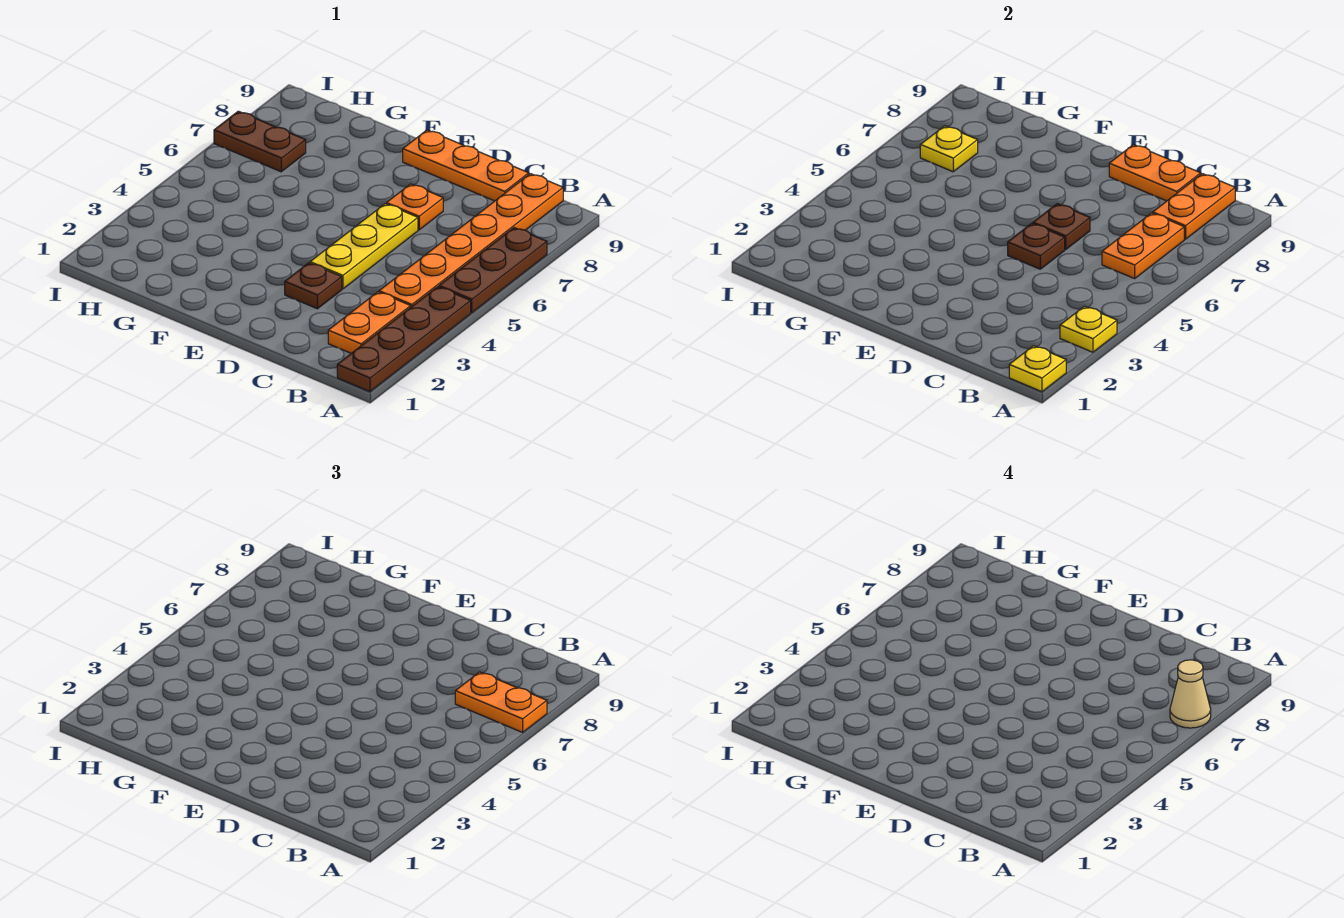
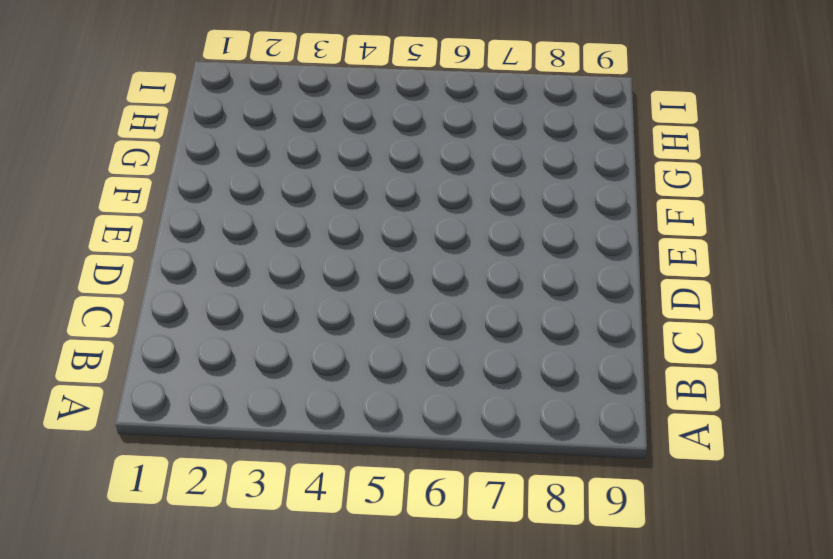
none -> brown plate A1:A4 level 1
none -> brown plate A5:A7 level 1
none -> orange plate B2:B3 level 1

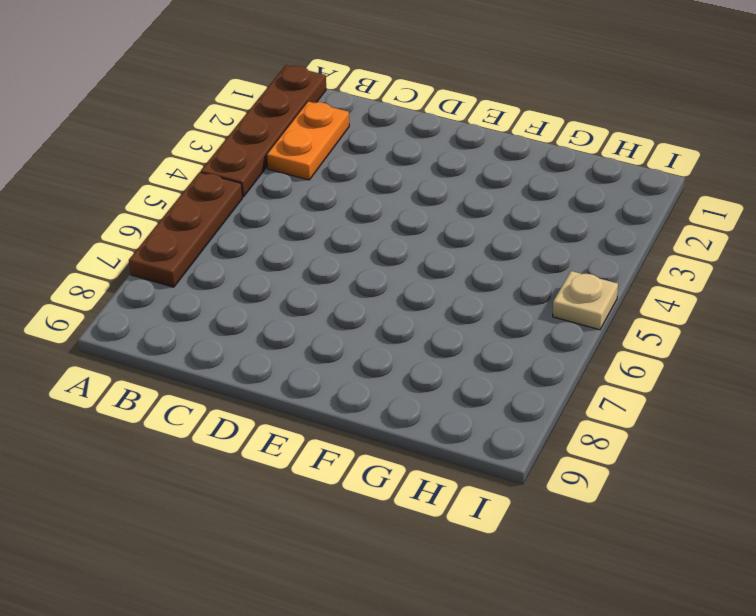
tan plate I5 level 1 -> none
none -> orange plate B4:B9 level 1
none -> orange plate C9:E9 level 1
none -> brown plate D3 level 1

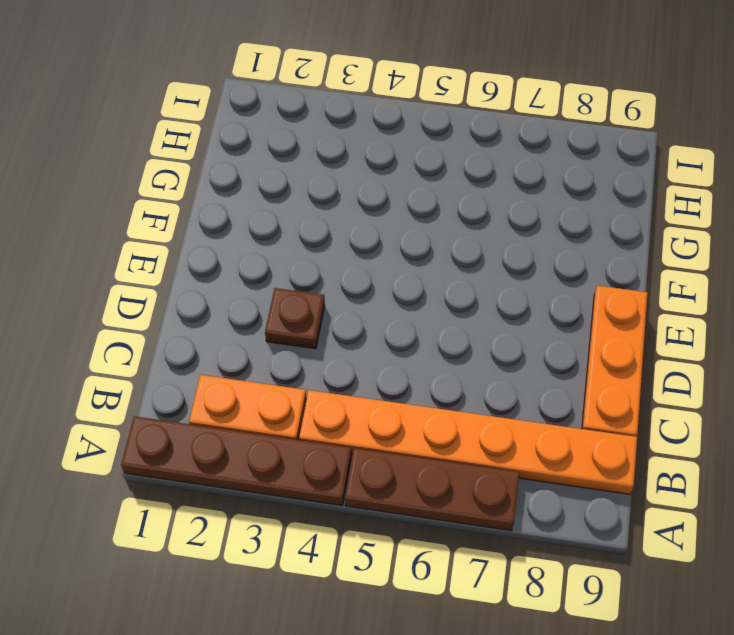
none -> yellow plate D4:D6 level 1
none -> orange plate D7 level 1
none -> brown plate H7:I7 level 1

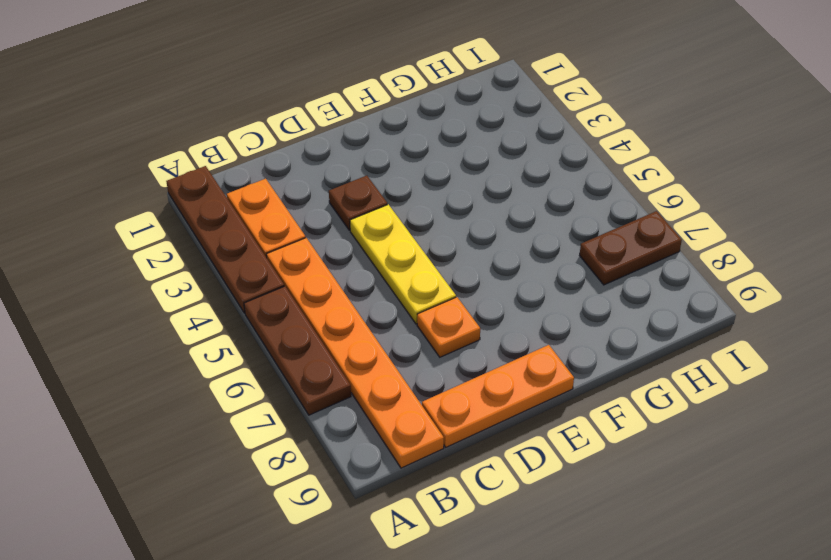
none -> yellow plate A1 level 2
none -> yellow plate A3 level 2
none -> orange plate B6:B7 level 2

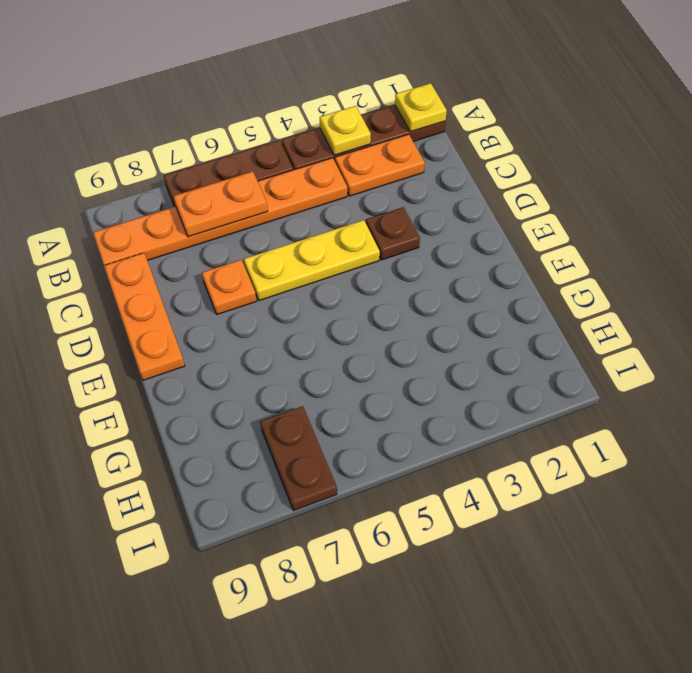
none -> orange plate B8:B9 level 2
none -> orange plate C9:D9 level 2
none -> brown plate D5 level 2

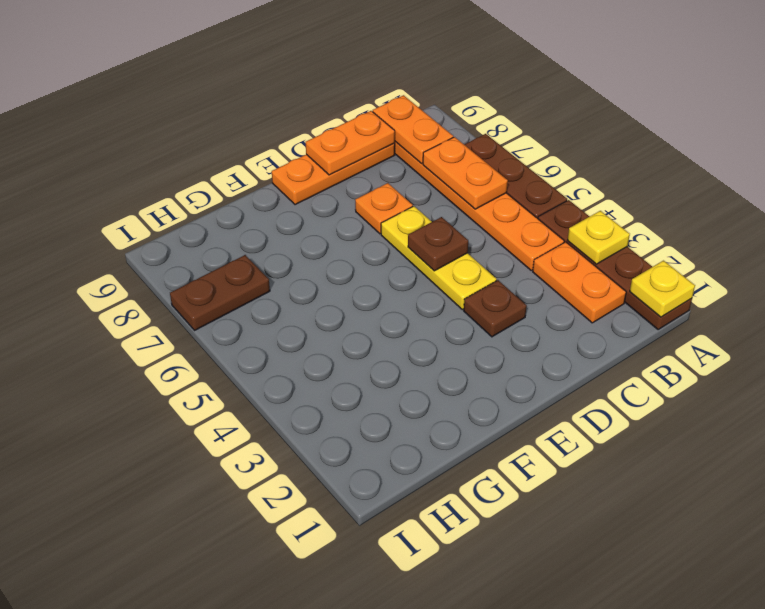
none -> brown plate D6 level 2
none -> yellow plate H7 level 2
none -> orange plate A7:B7 level 3

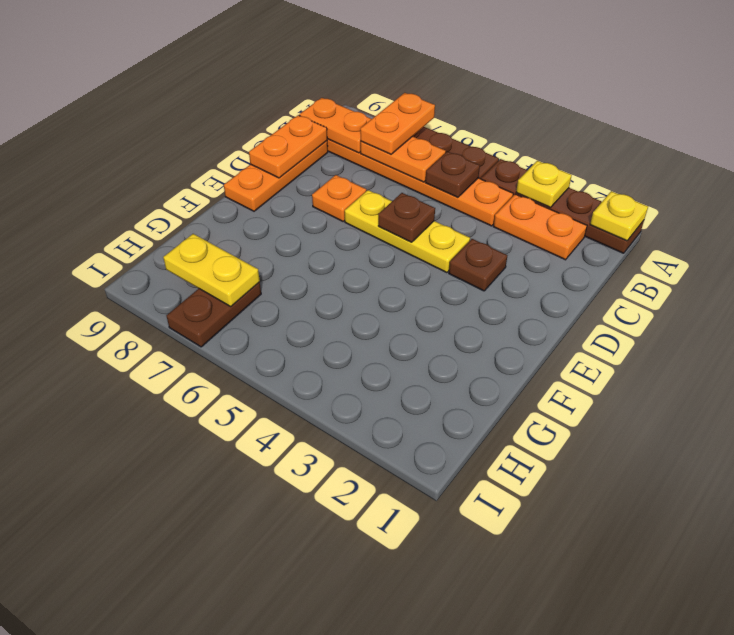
brown plate B5 level 2 -> brown plate D6 level 2
yellow plate H7:H8 level 2 -> yellow plate H7 level 2
none -> tan cone A7 level 4

